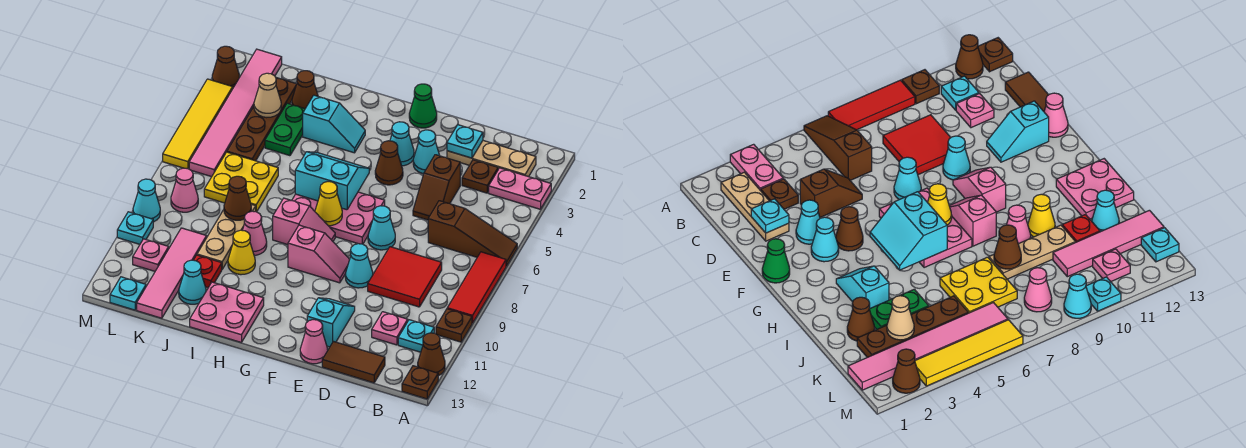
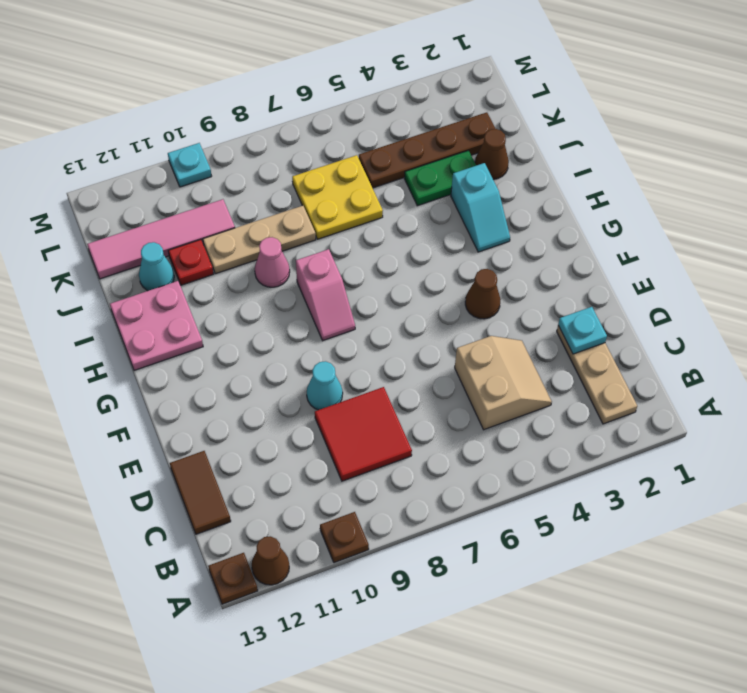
tan slope C4:D5 level 1 top 5 -> brown slope D4:D5 level 1 top 4
none -> pink plate A3:B3 level 1
none -> brown slope A6:C6 level 1 top C
none -> red tile A7:A9 level 1
none -> cyan plate B11 level 1

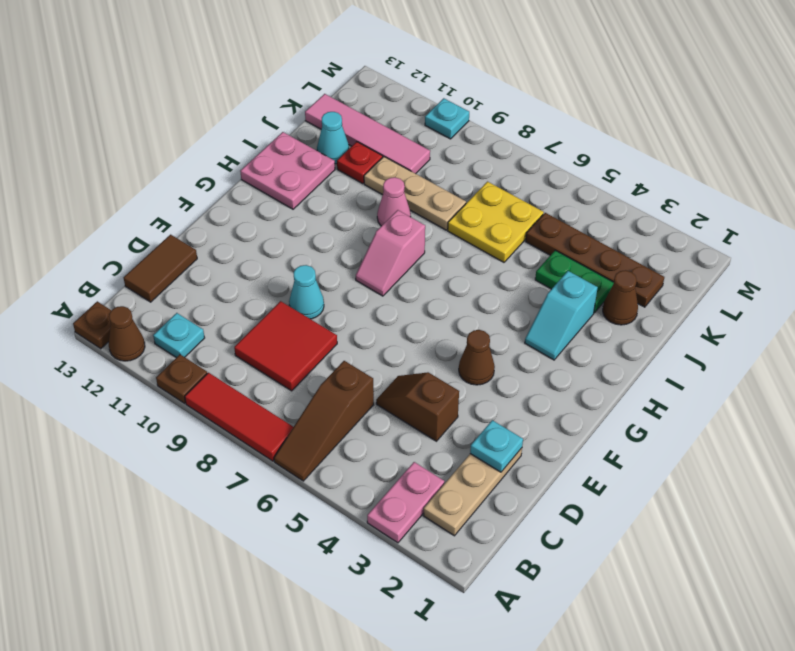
none -> brown plate C3 level 1
none -> pink plate C11 level 1
none -> cyan cone E3 level 1
none -> cyan cone E7 level 1

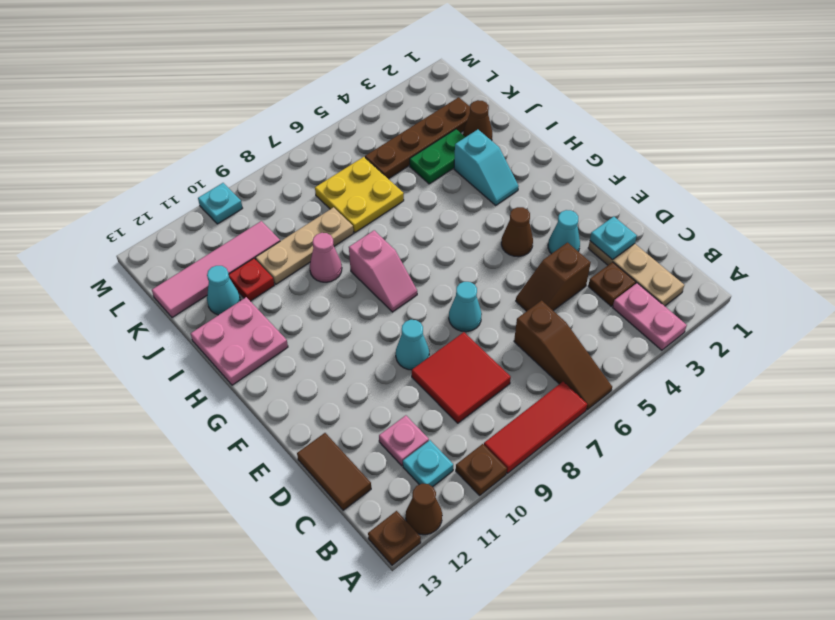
none -> cyan slope E11:E12 level 1 top 12
none -> pink cone E13 level 1
none -> green cone F1 level 1
none -> cyan cone F3 level 1

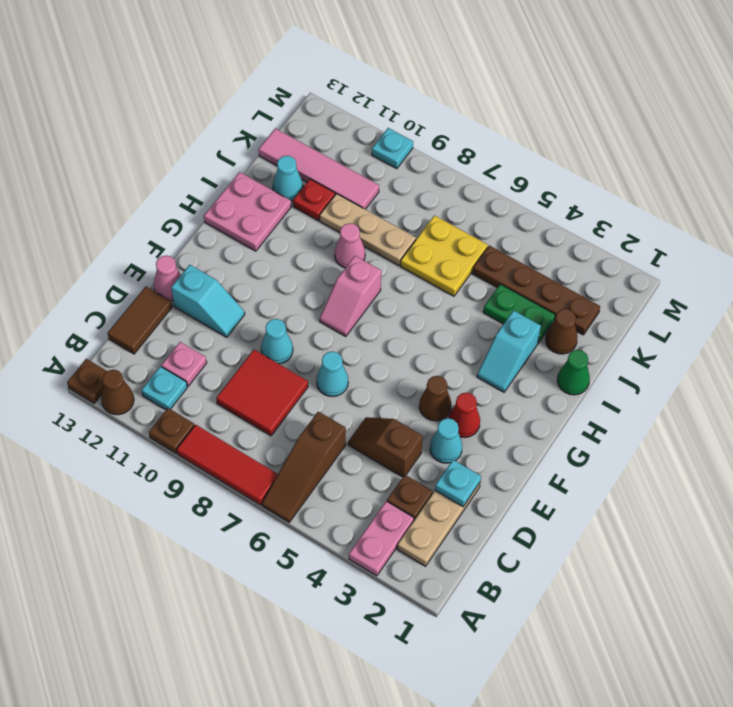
red cone F3 level 1 -> cyan cone F3 level 1
green cone I1 level 1 -> green cone F1 level 1
none -> pink plate F6:H7 level 1
none -> pink slope F9:G9 level 1 top G
none -> yellow cone I10 level 1
none -> pink tile L1:L6 level 1

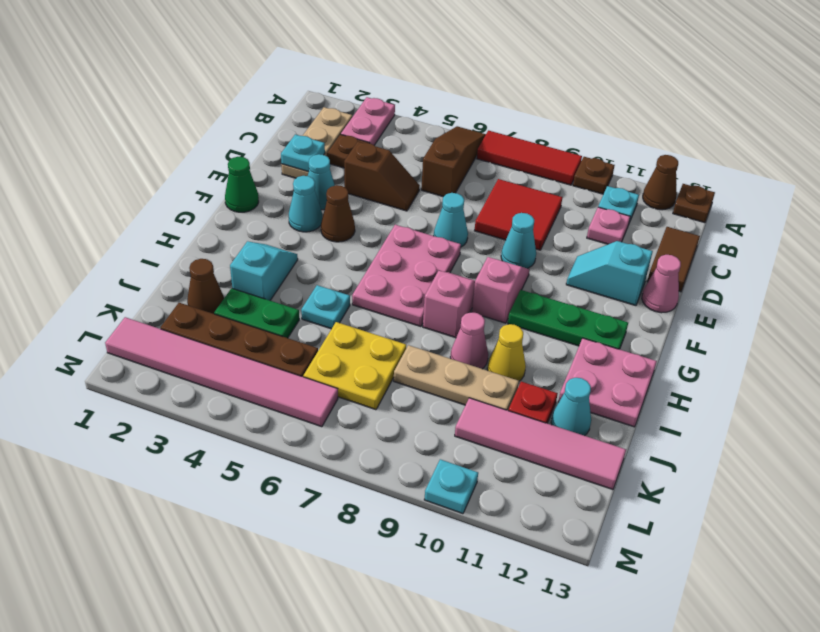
green plate G10:G12 level 1 -> none
cyan plate I5 level 1 -> cyan plate L13 level 1
none -> pink cone L8 level 1
none -> pink plate L11 level 1
none -> brown cone M2 level 1
none -> yellow tile M3:M6 level 1

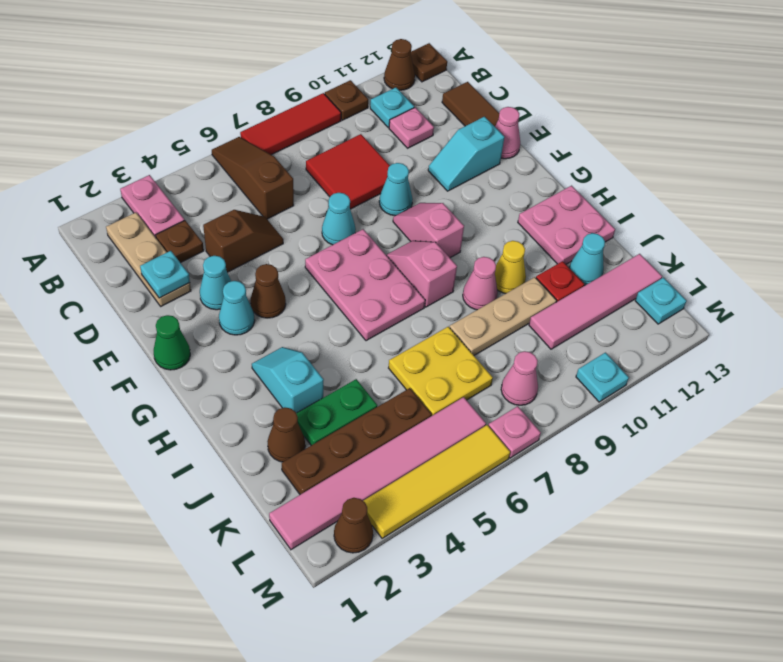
pink plate M7 level 1 -> pink plate L11 level 1
none -> cyan cone M9 level 1
none -> cyan slope G5:H6 level 2 top 6
none -> yellow cone G7 level 2
none -> brown cone J8 level 2

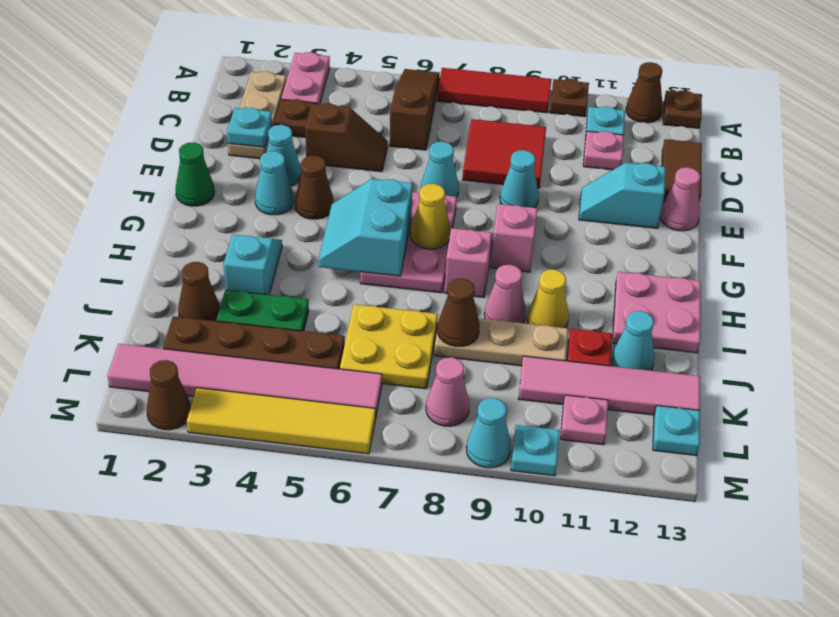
none -> tan cone K3 level 2

